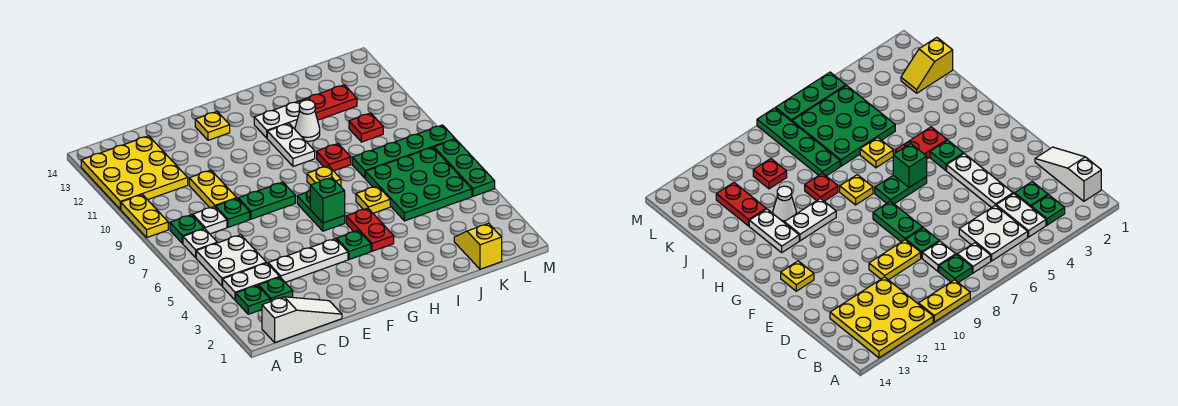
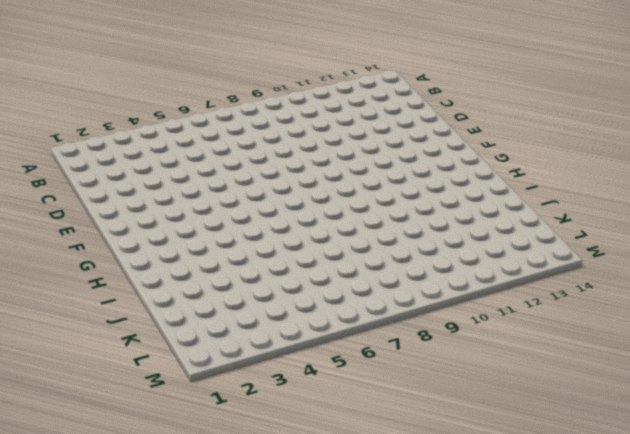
none -> yellow plate A9:A10 level 1
none -> yellow plate A11:C13 level 1
none -> white slope B1:D1 level 1 top B
none -> green plate B3 level 1

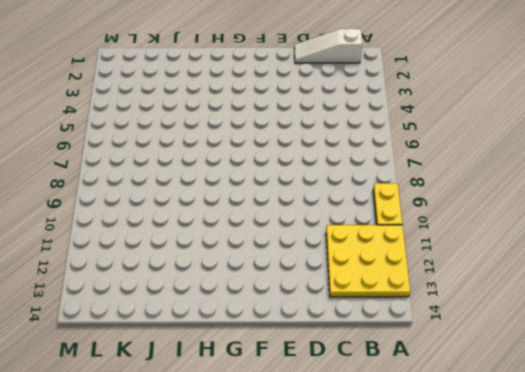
none -> green plate B3 level 1
none -> white plate B4:C4 level 1
none -> white plate B5:C6 level 1
none -> white plate B7 level 1

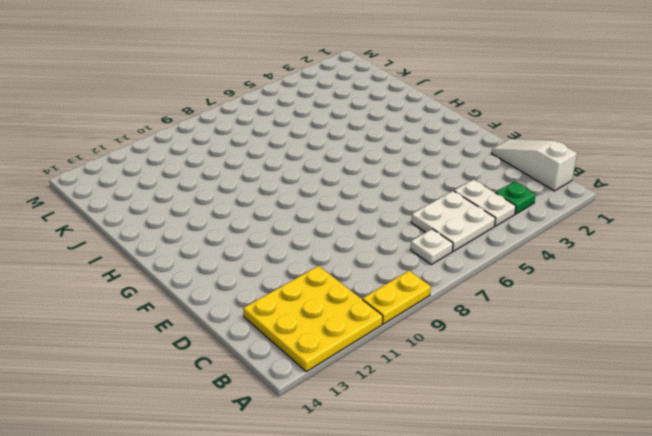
none -> green plate B8 level 1
none -> green plate C3 level 1
none -> white plate C8 level 1
none -> white plate D4:F4 level 1

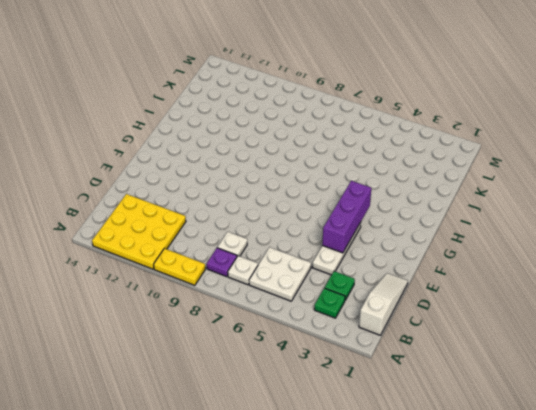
purple plate B8 level 1 -> green plate B8 level 1
purple brick E4:G4 level 2 -> none
none -> white plate B4:C4 level 1
none -> green plate D8 level 1
none -> yellow plate D9:D10 level 1
none -> green plate E8:F8 level 1

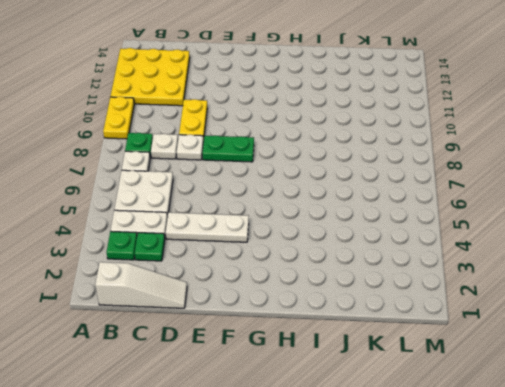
white plate D8 level 1 -> green plate D8 level 1
none -> yellow plate F13 level 1
none -> green plate G4 level 1
none -> green plate G6:G7 level 1
none -> red plate H4:H5 level 1

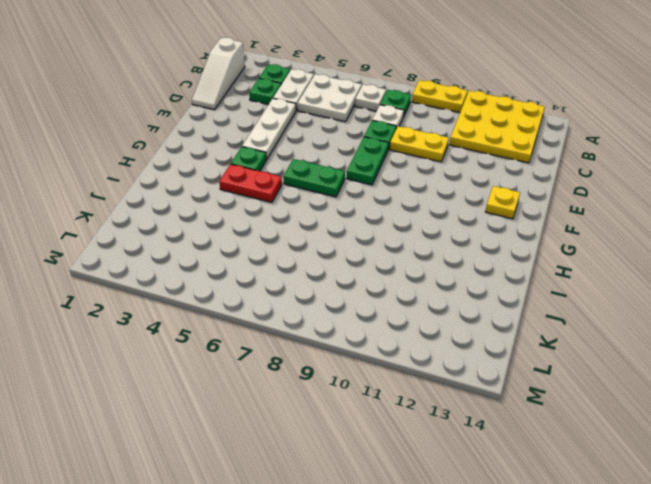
none -> yellow plate H8 level 1
none -> white plate H10:H11 level 1
none -> white plate H12:I12 level 1
none -> yellow plate I6 level 1

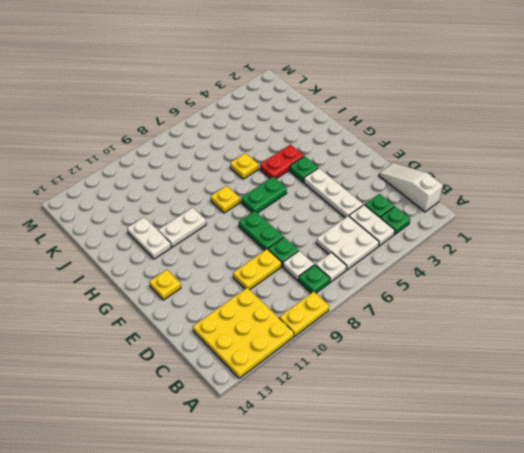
none -> red plate I9 level 1
none -> white cone I11 level 1
none -> green plate J5:L7 level 1
none -> green plate J8:M8 level 1

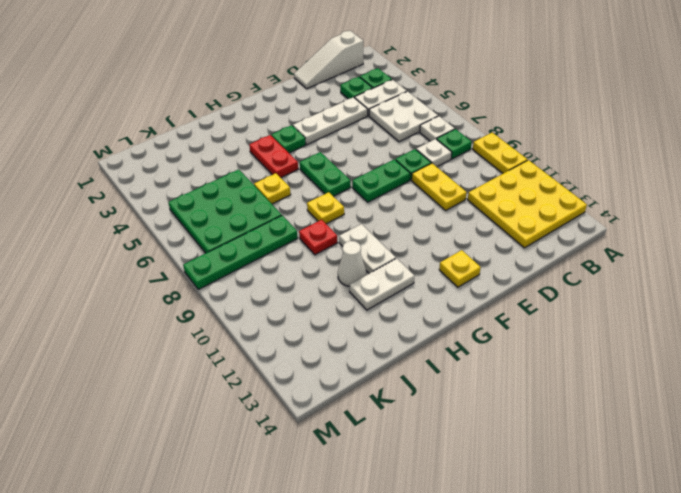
none -> red plate J12:K12 level 1
none -> yellow slope K1:K2 level 1 top 1
none -> red plate K10 level 1
none -> green plate M5:M7 level 1

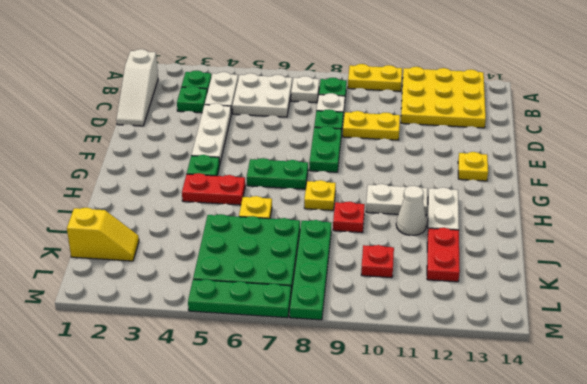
none -> green brick G6 level 2

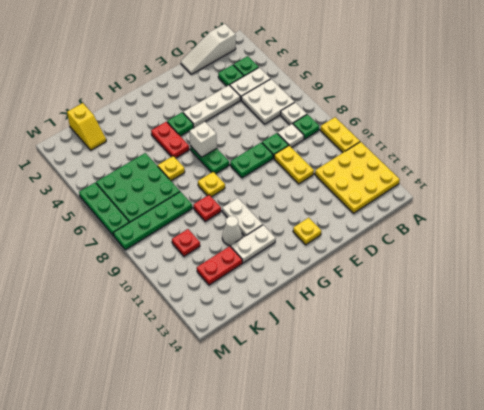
white brick G6 level 2 -> green brick G6 level 2

